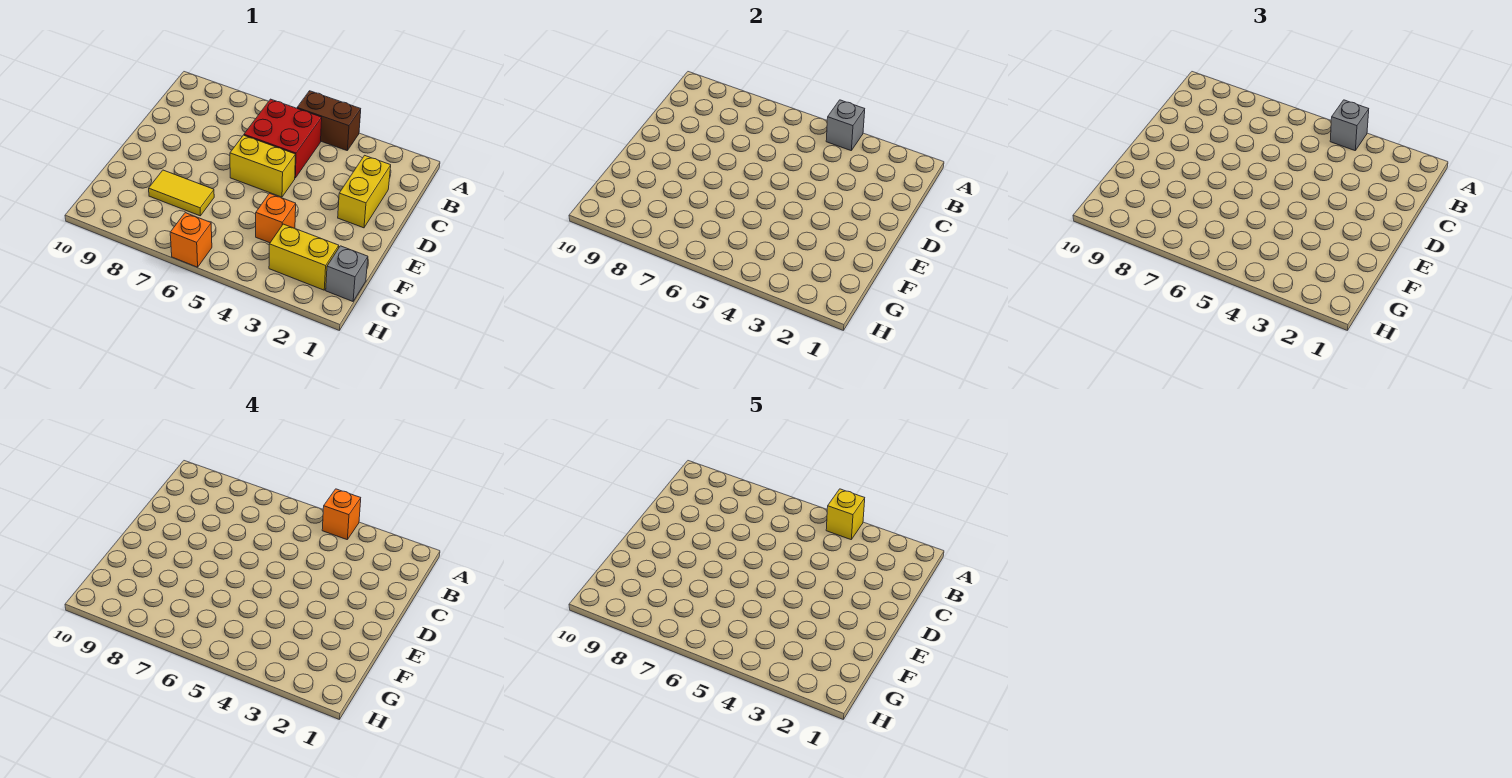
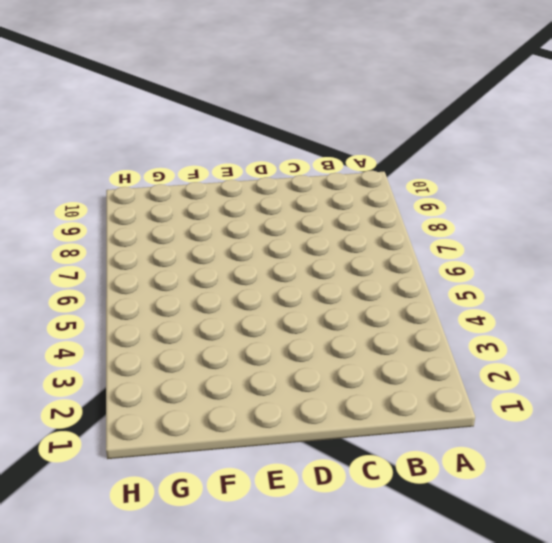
none -> brown brick A4:A5 level 1
none -> red brick B5:C6 level 1
none -> yellow brick C2:D2 level 1

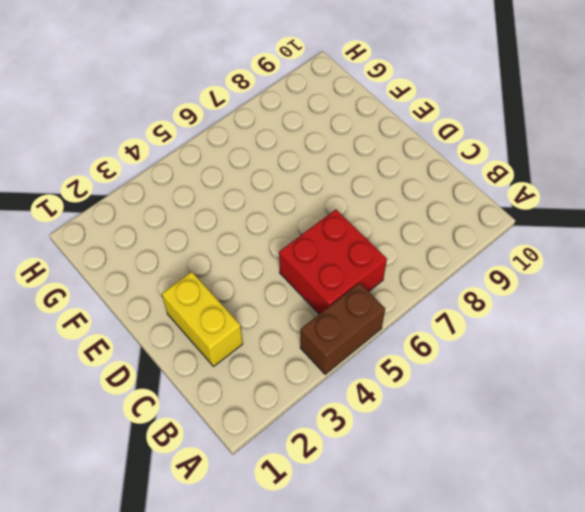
none -> yellow brick D5:D6 level 1
none -> orange brick F4 level 1
none -> yellow tile F7:F8 level 1

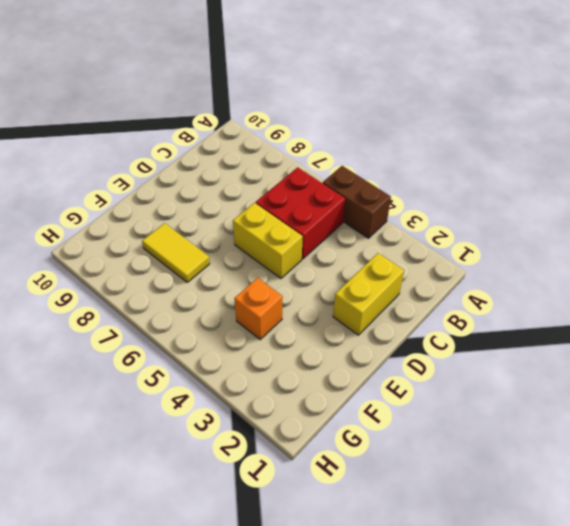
none -> grey brick G1 level 1
none -> yellow brick G2:G3 level 1
none -> orange brick H6 level 1

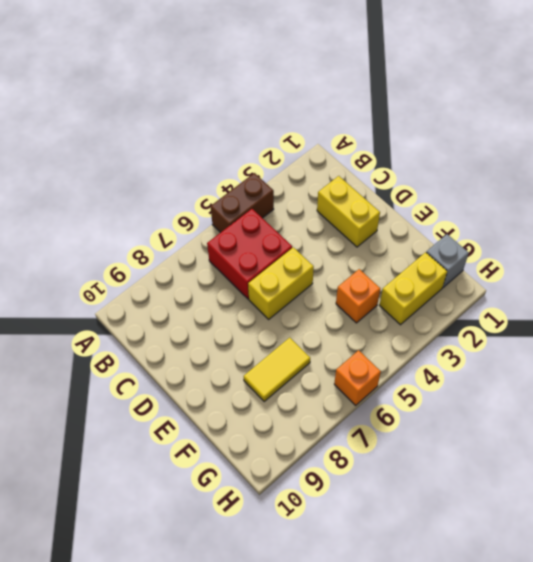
none -> grey brick A4 level 2
none -> grey brick A4 level 3
none -> orange brick A4 level 4

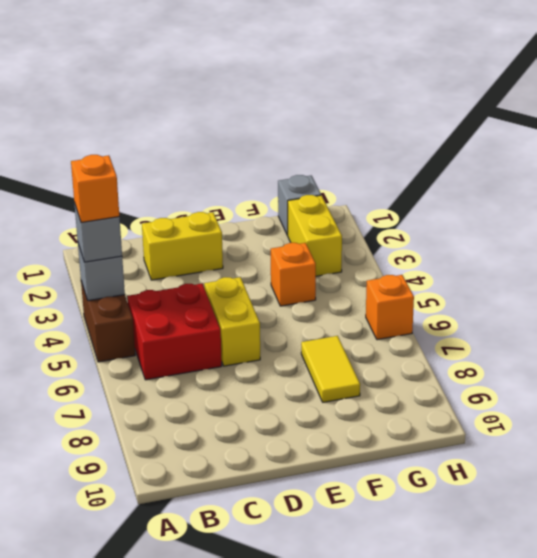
none -> yellow brick A4 level 5

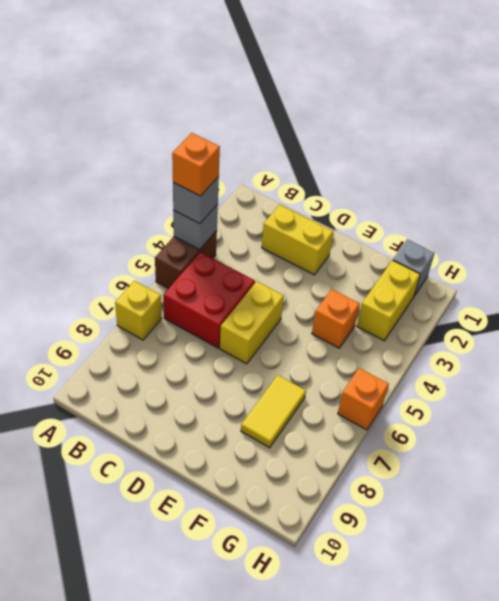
yellow brick A7 level 1 -> yellow brick A4 level 5

